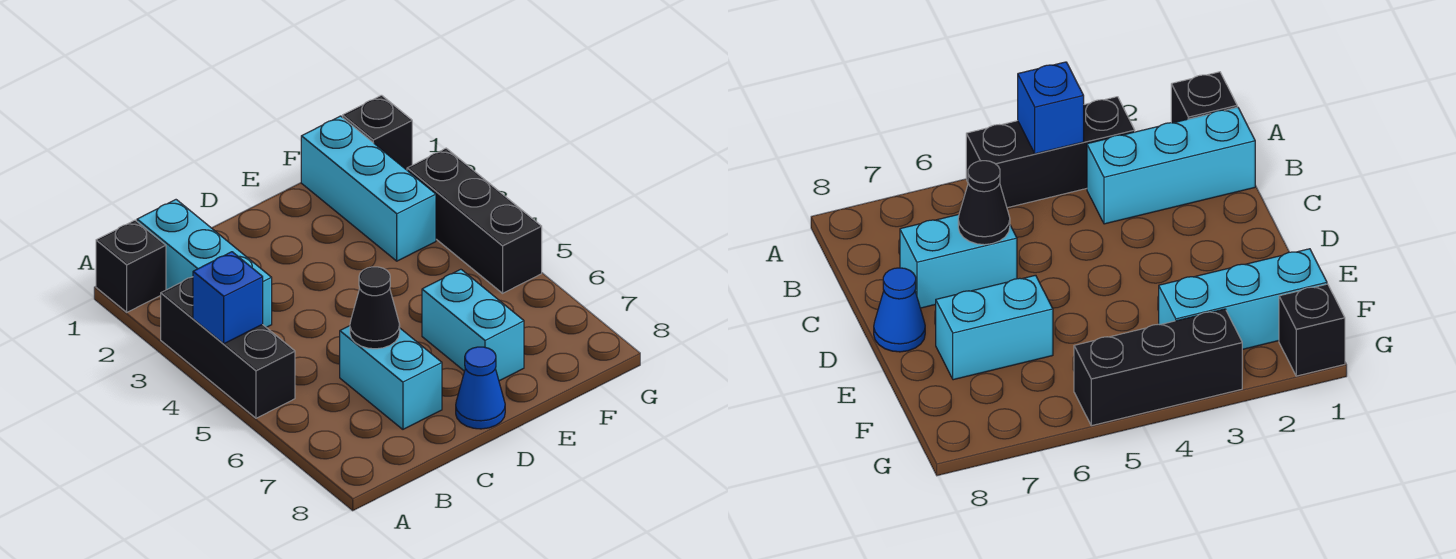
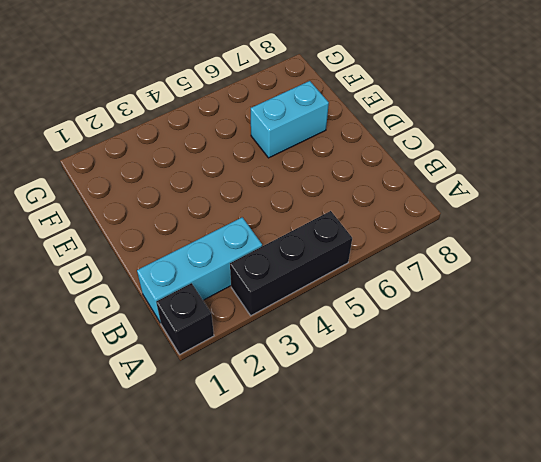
none -> cyan brick C6:C7 level 1
none -> blue cone D8 level 1

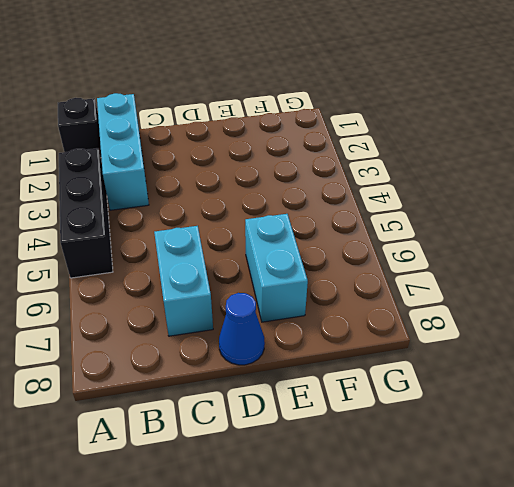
none -> cyan brick F1:F3 level 1
none -> black brick G1 level 1

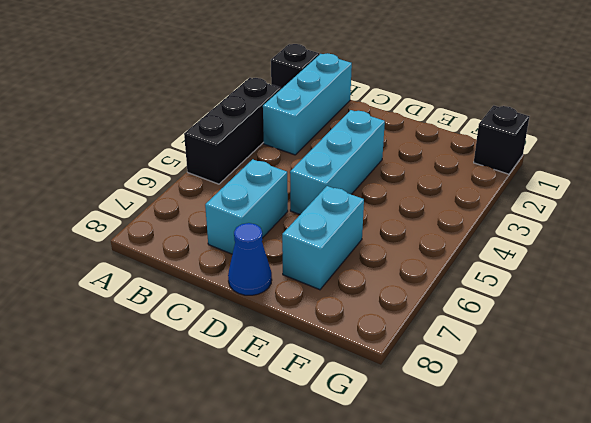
cyan brick D3:D5 level 1 -> cyan brick F1:F3 level 1
none -> black brick G3:G5 level 1
none -> blue brick A4 level 2

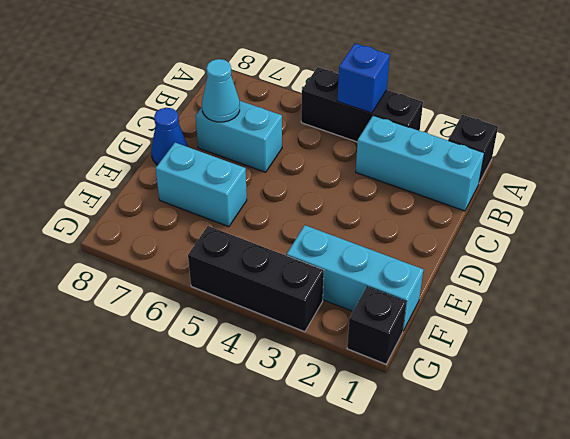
cyan cone C7 level 2 -> none
none -> black cone C6 level 2

